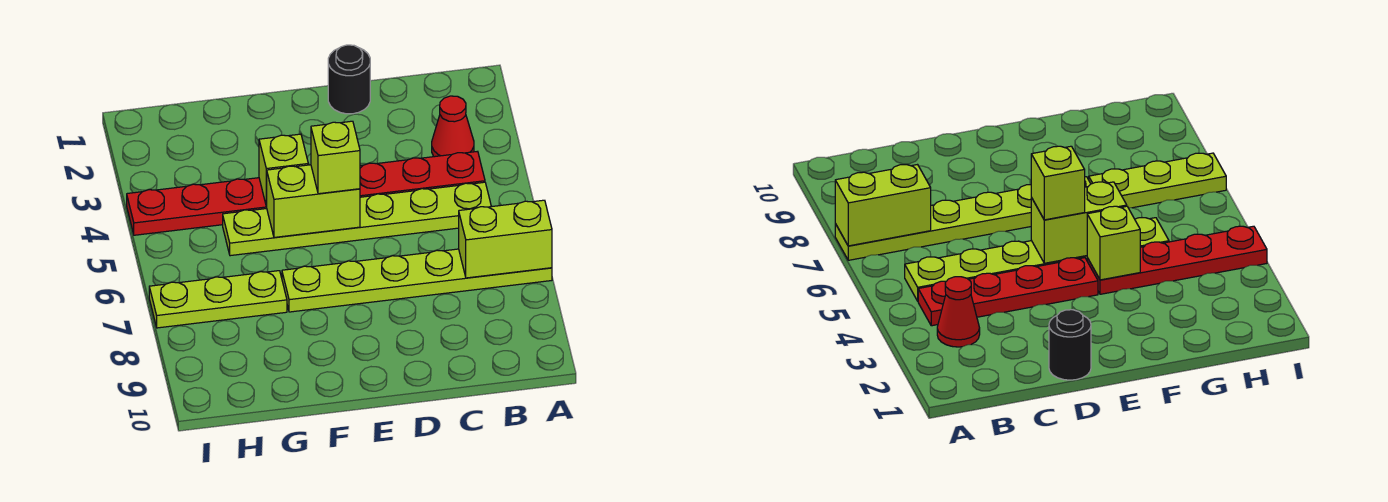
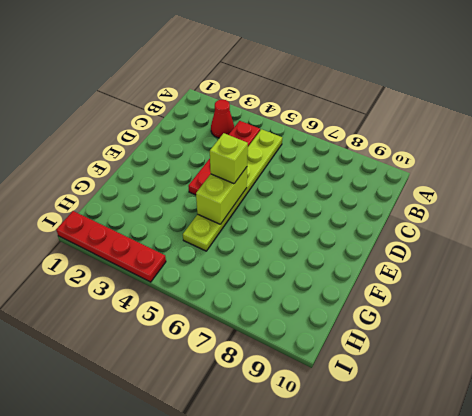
red plate I1:I4 level 1 -> red plate F4:I4 level 1
none -> lime plate A7:F7 level 1
none -> black round brick D1 level 1

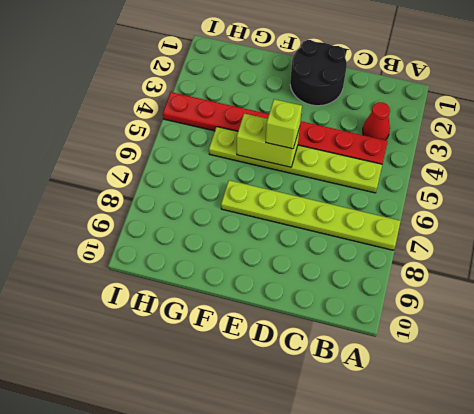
black round brick D1:E2 level 1 -> black round brick D1 level 1
none -> lime plate G7:I7 level 1
none -> lime brick A7:B7 level 2

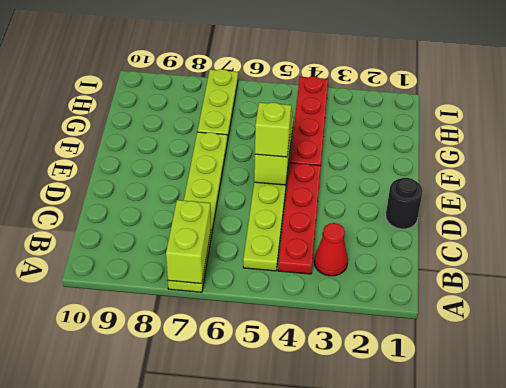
none -> lime brick F4 level 2

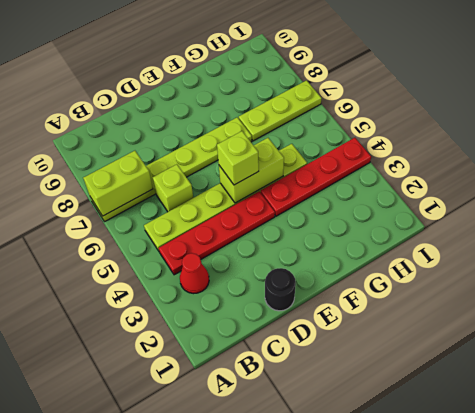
lime brick C6 level 1 -> lime brick F4 level 2

